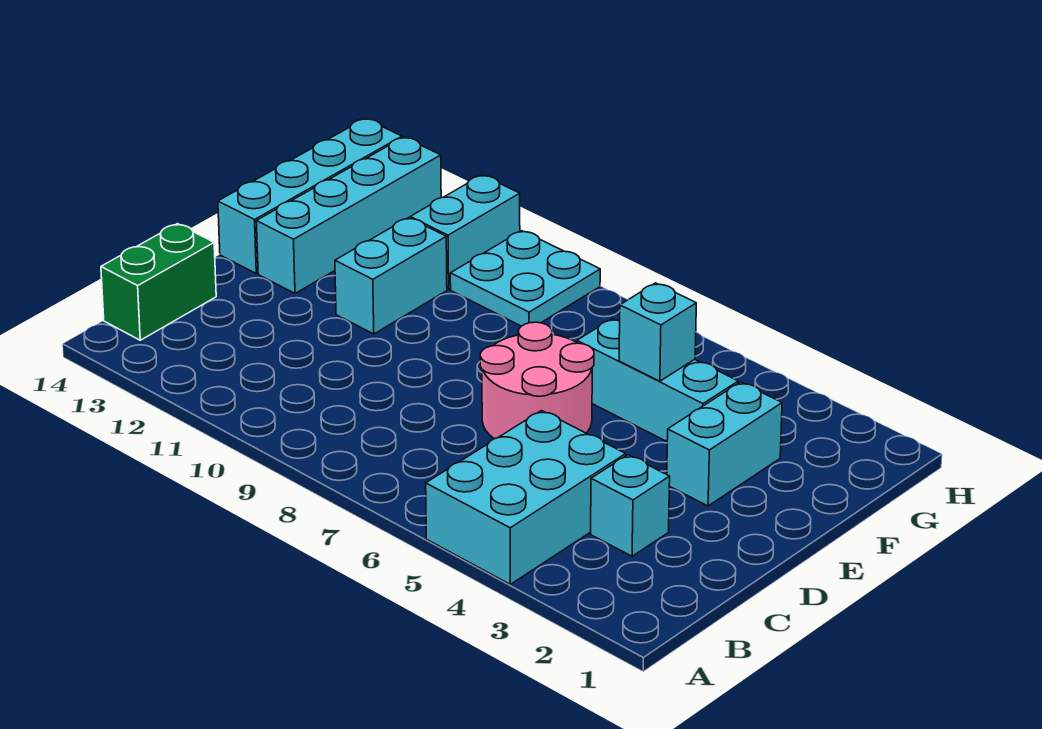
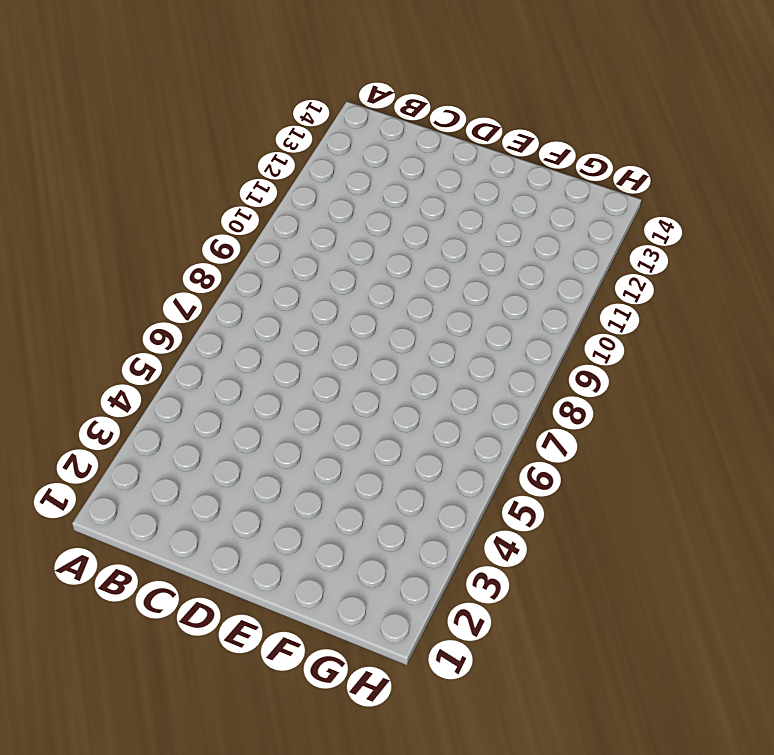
none -> cyan brick A4:C5 level 1
none -> green brick B14:C14 level 1
none -> cyan brick C3 level 1

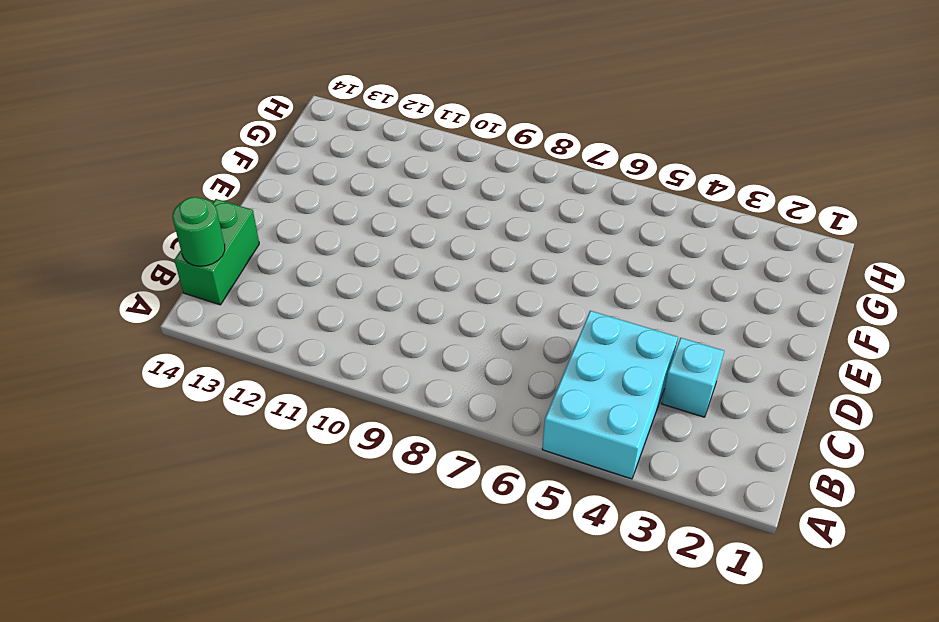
green round brick B14 level 2 -> none
none -> pink round brick D6:E7 level 1
none -> cyan brick E3:F3 level 1
none -> cyan brick E11:F11 level 1

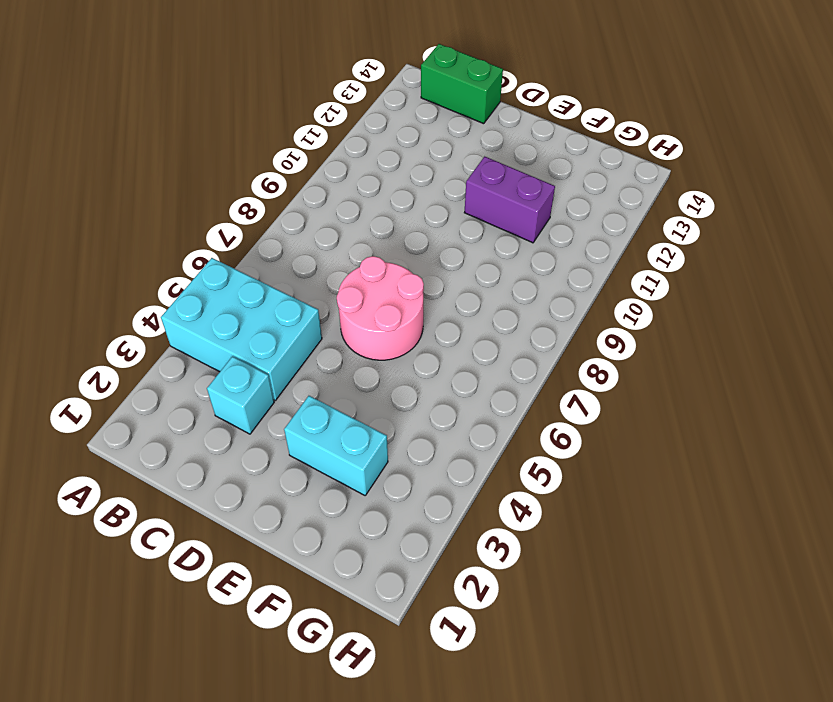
purple brick E11:F11 level 1 -> cyan brick E11:F11 level 1
none -> cyan brick E13:H13 level 1
none -> cyan brick E14:H14 level 1
none -> cyan brick F4:F6 level 1

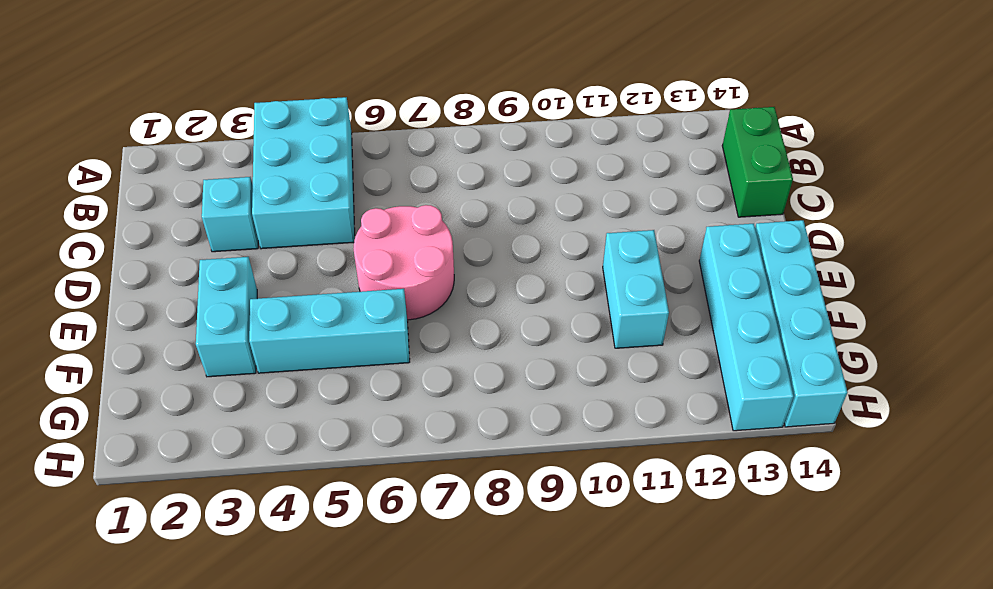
none -> cyan plate G9:H10 level 1
none -> cyan brick G11:H11 level 1
none -> cyan brick F5 level 2

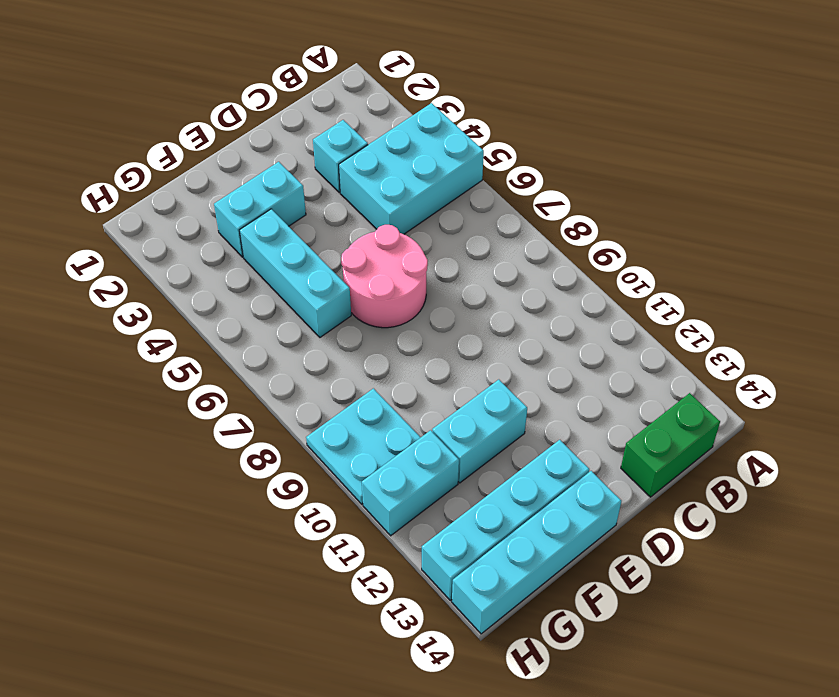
none -> cyan brick F5 level 2

